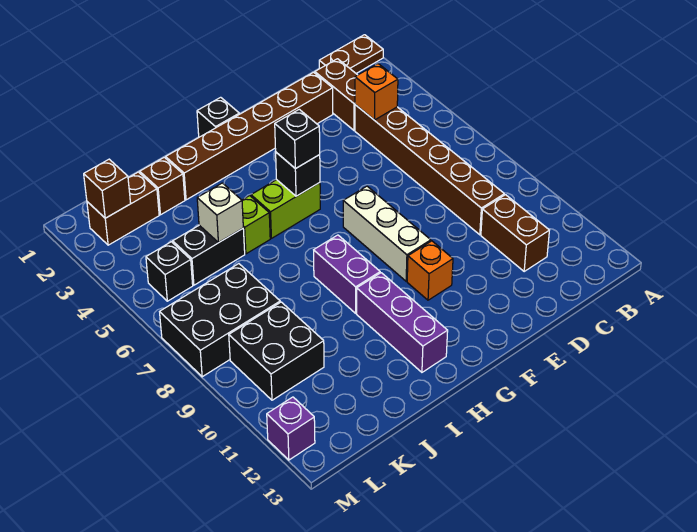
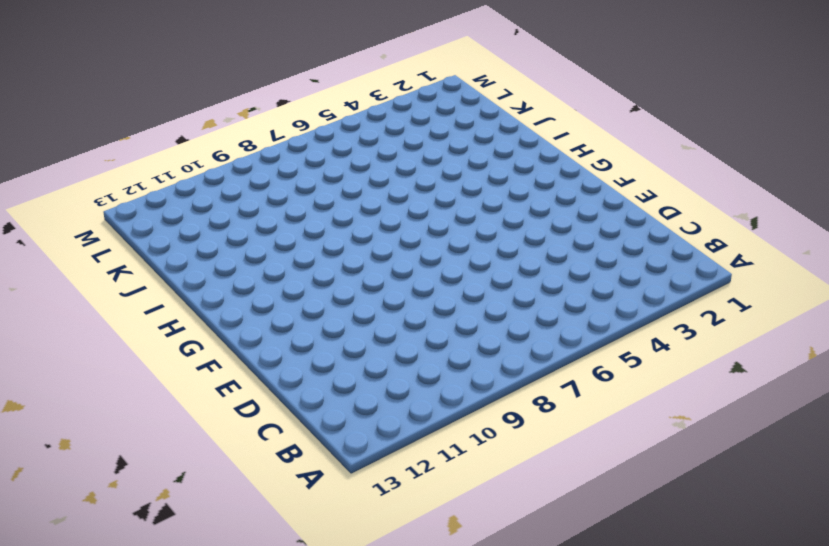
none -> brown plate A1:B1 level 1
none -> brown brick C2:C3 level 1
none -> brown brick C4:C9 level 1

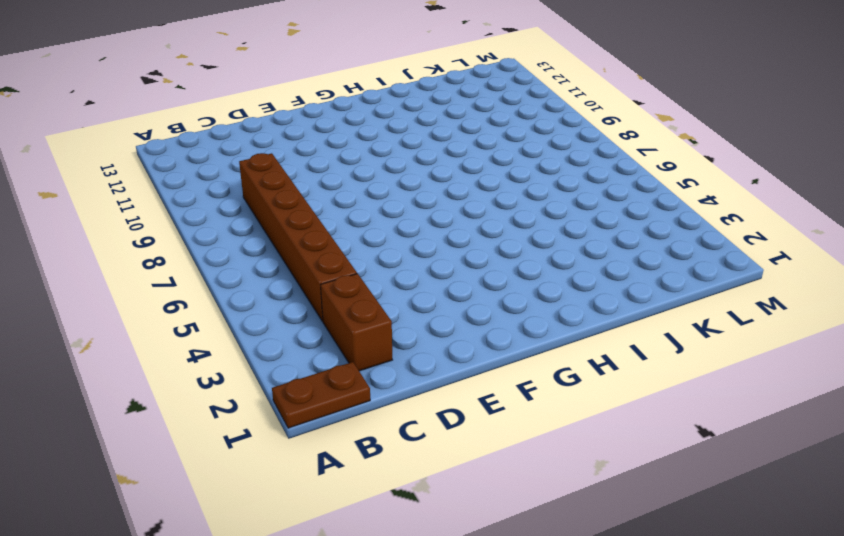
none -> brown brick C10:C11 level 1
none -> brown brick D2:I2 level 1
none -> white brick F7:F9 level 1

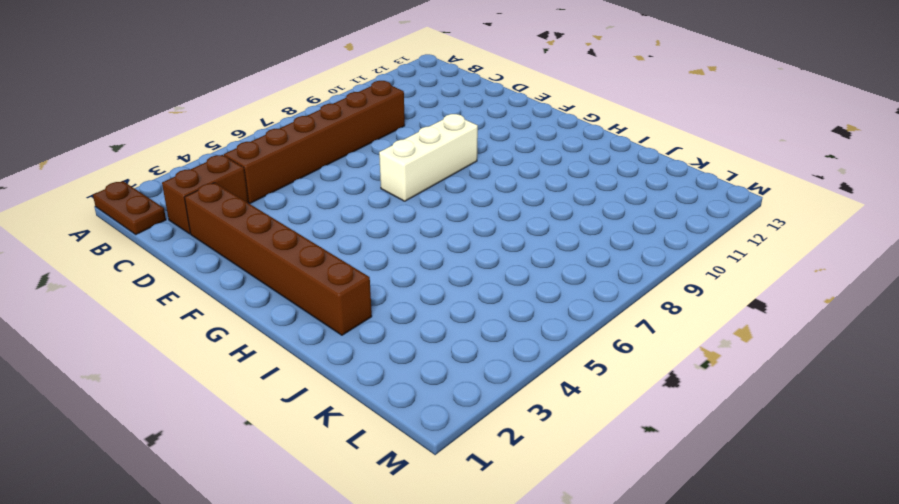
none -> brown brick C10:C11 level 1
none -> orange brick F10 level 1
none -> black brick G1 level 1

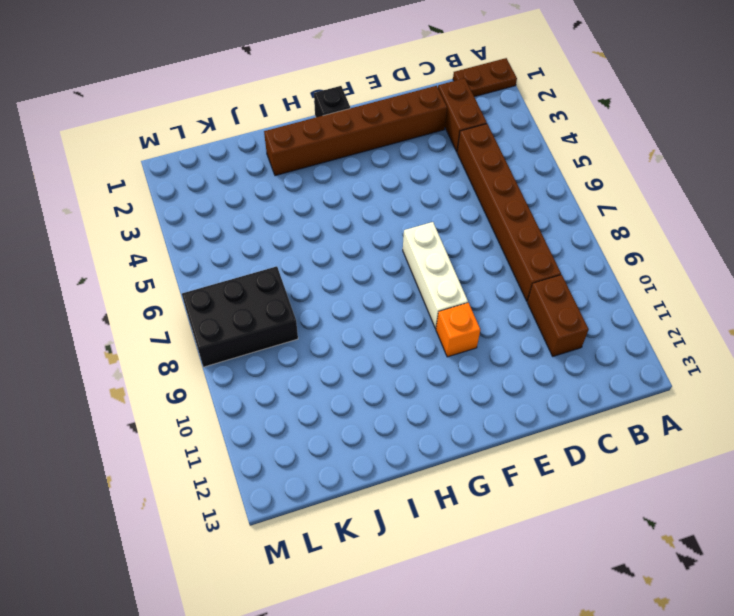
none -> lime brick G5:H5 level 1
none -> purple brick H8:H9 level 1
none -> purple brick H10:H12 level 1

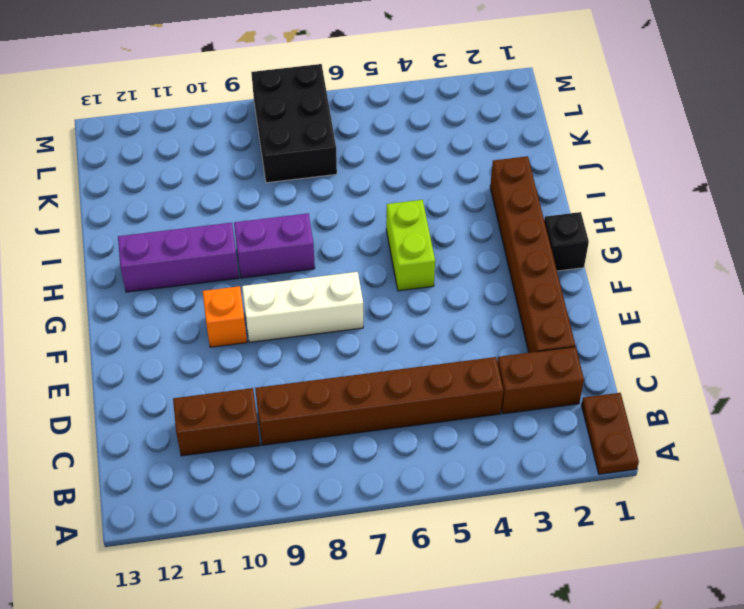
none -> lime brick I5 level 1
none -> brown brick J2 level 1
none -> black brick J5:K5 level 1

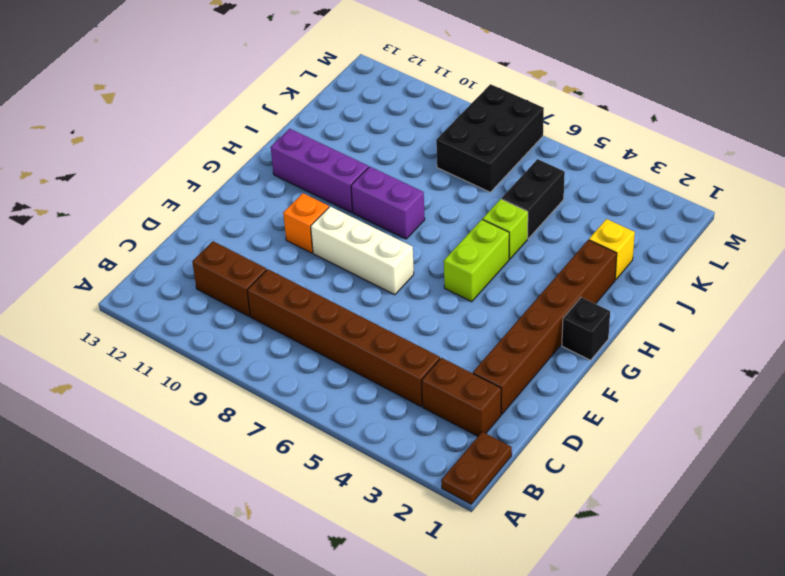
yellow brick J2 level 1 -> brown brick J2 level 1
none -> brown brick K2:L2 level 1
none -> black brick K9:L10 level 1
none -> black brick L5 level 1

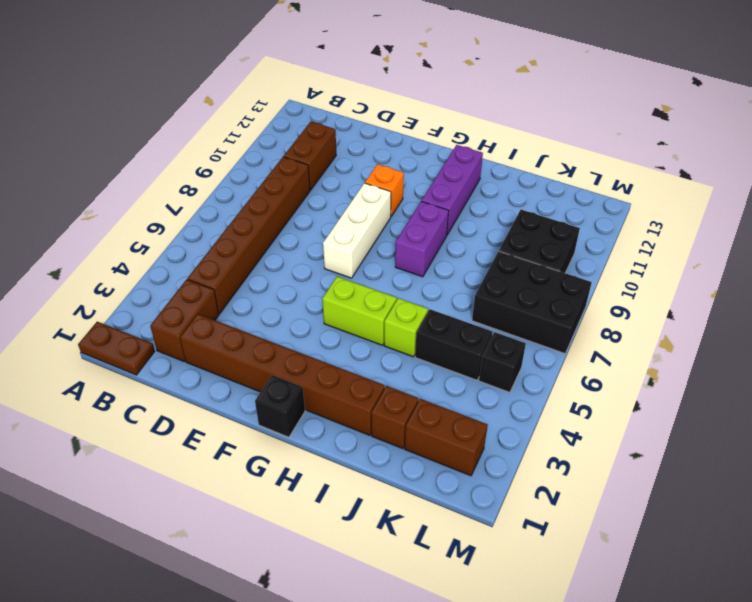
none -> purple brick M12 level 1
none -> orange brick C4 level 2
none -> black brick G5 level 2

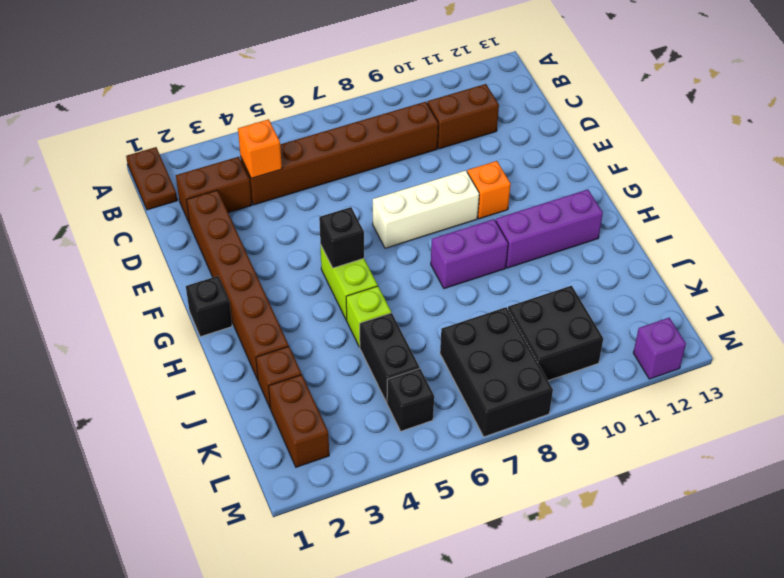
none -> white brick J5 level 2
none -> brown brick L2 level 2
none -> black brick G5 level 3

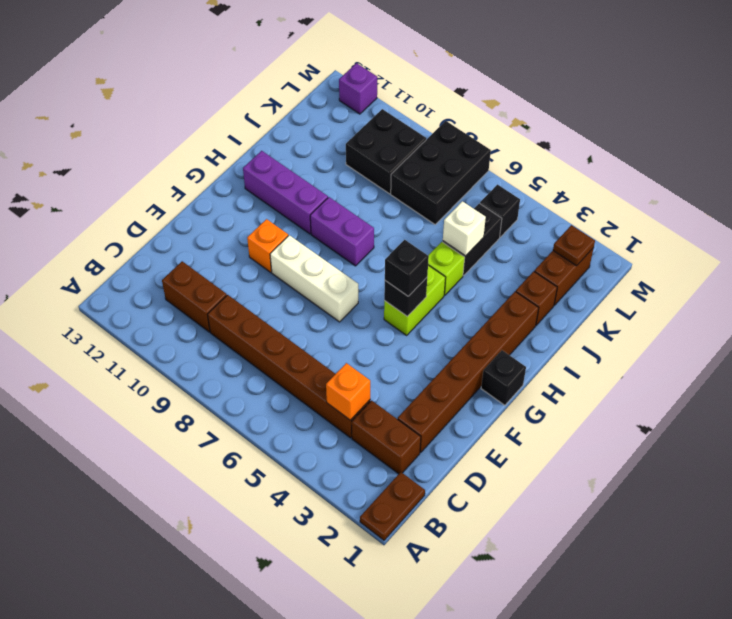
brown plate L2 level 2 -> brown brick L2 level 2

